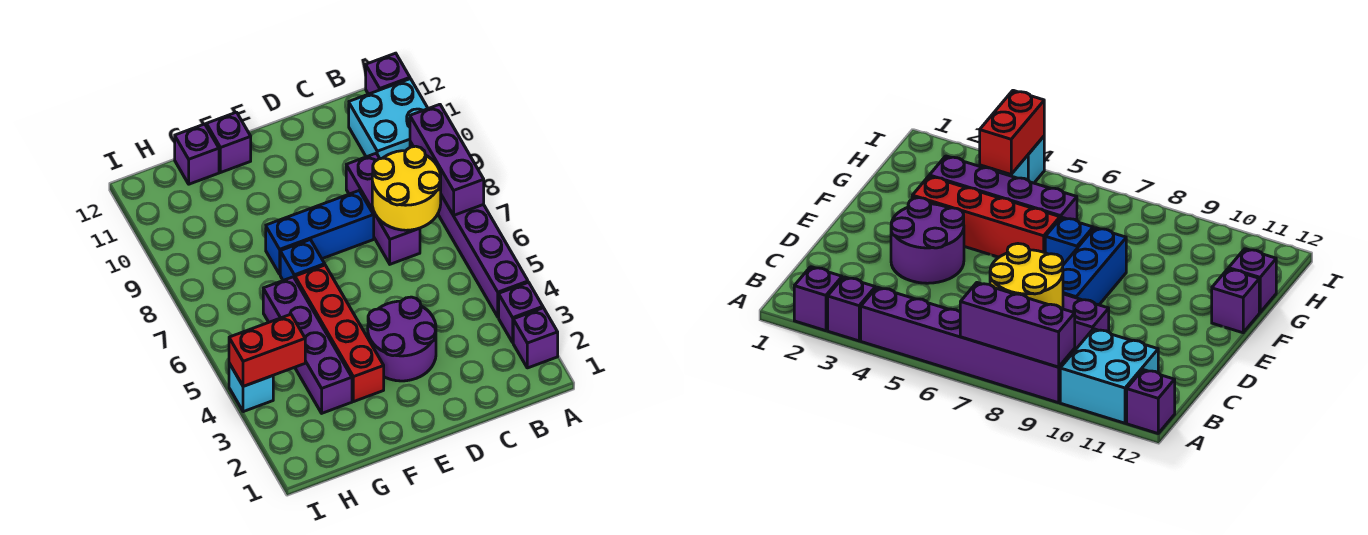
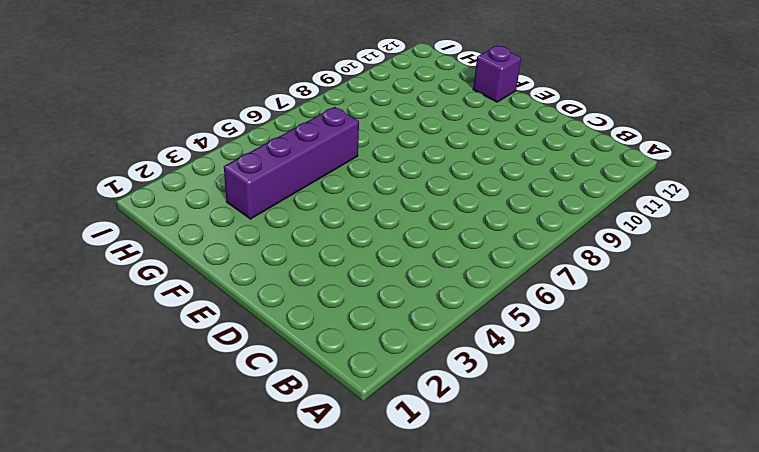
none -> purple brick A2 level 1
none -> purple brick A3 level 1
none -> purple brick A4:A9 level 1

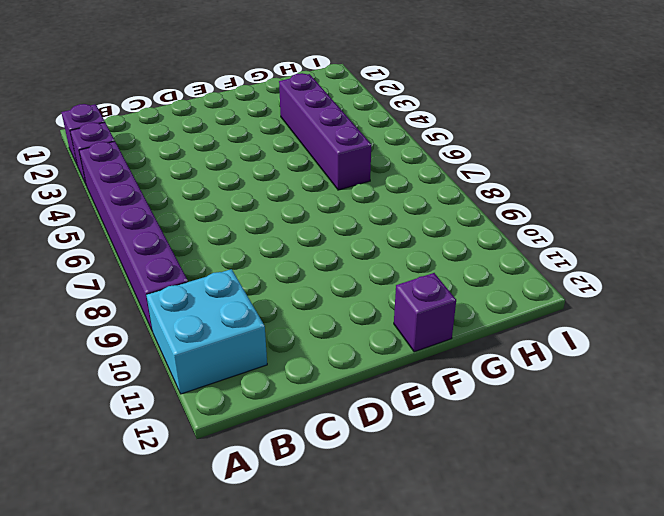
none -> purple brick A12 level 1
none -> purple brick C7:C9 level 1
none -> purple round brick D3:E4 level 1

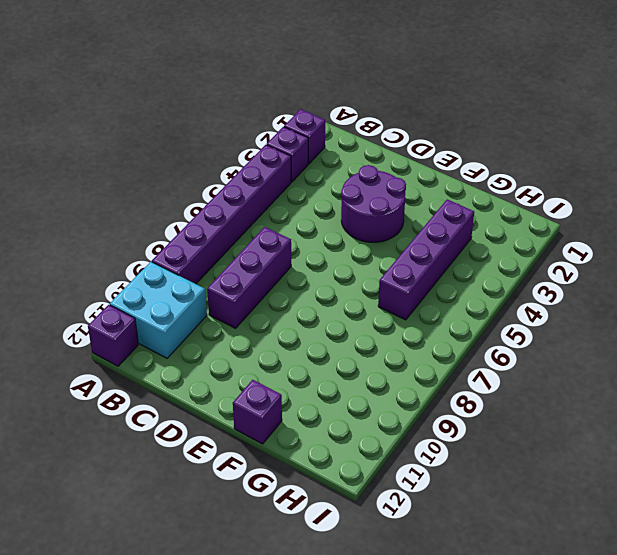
none -> blue brick D8:F8 level 1
none -> red brick F3:F6 level 1
none -> blue brick F7 level 1

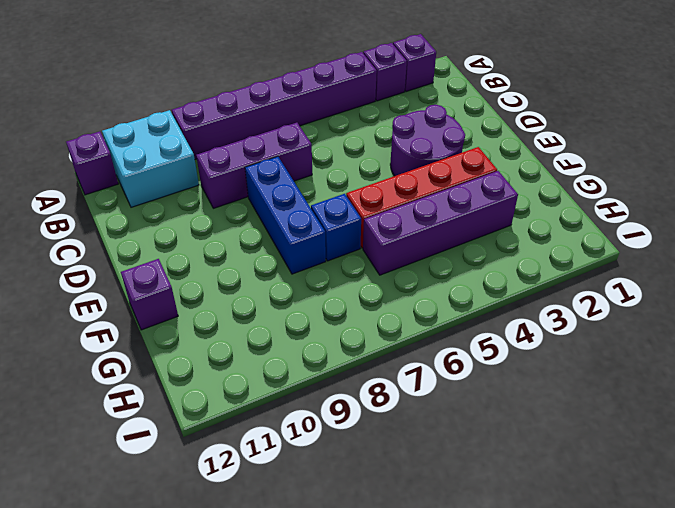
none -> purple brick G12 level 1
none -> cyan brick I4 level 1
none -> purple brick A7:A9 level 2

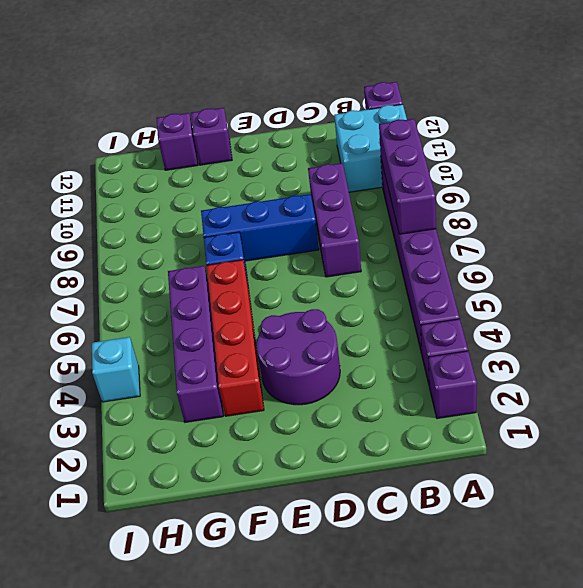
none -> yellow round brick B7:C8 level 2
none -> red brick H4:I4 level 2

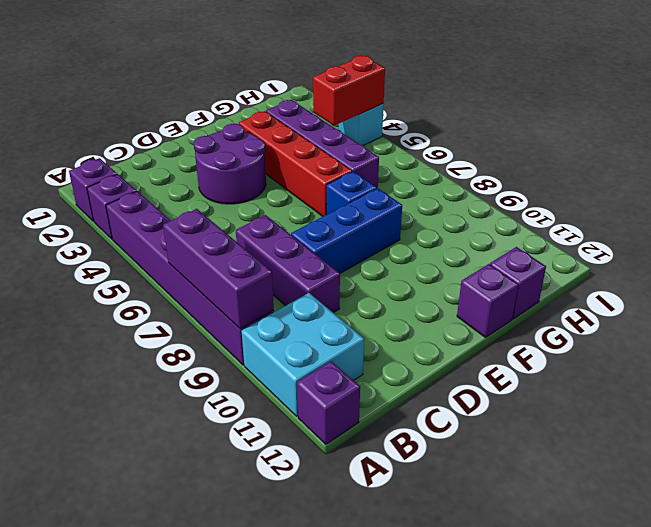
none -> yellow round brick B7:C8 level 2

